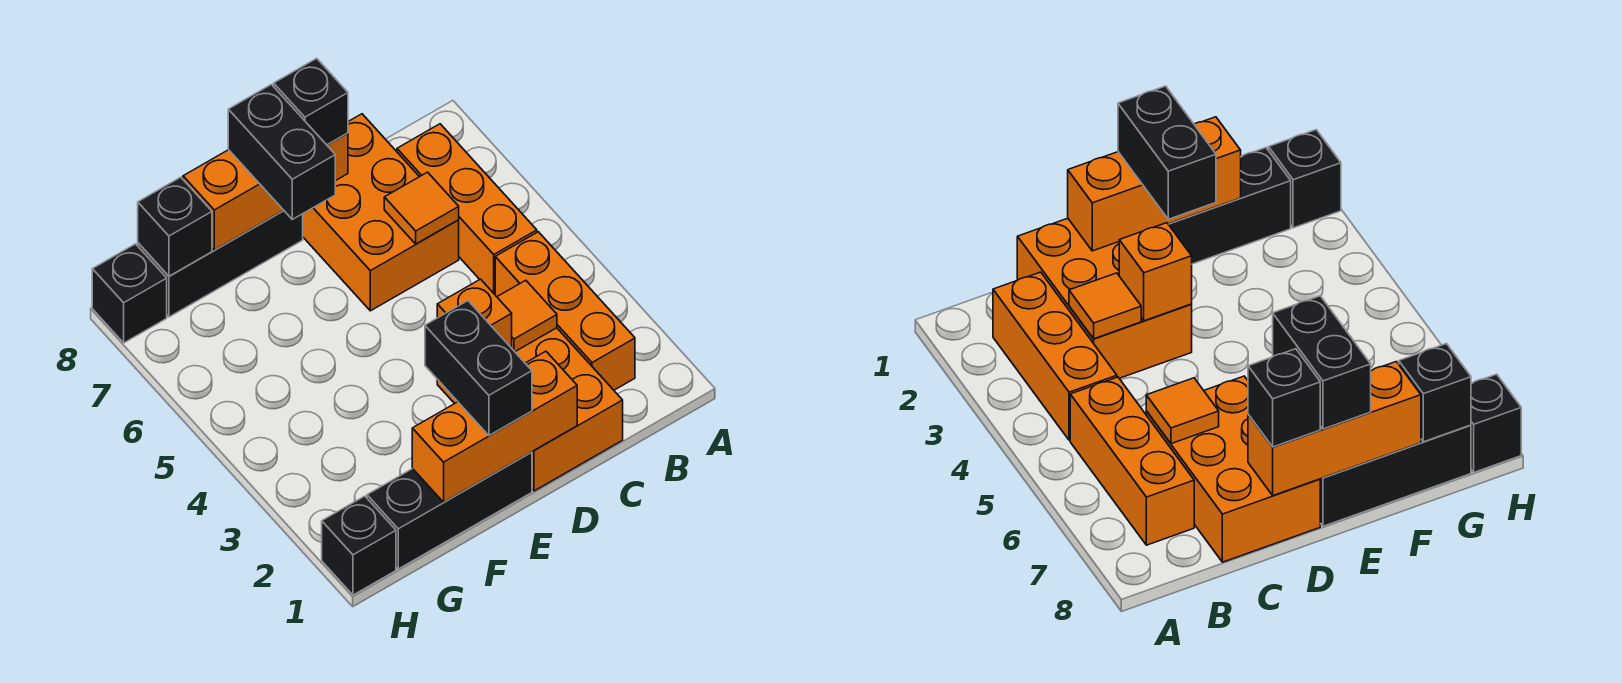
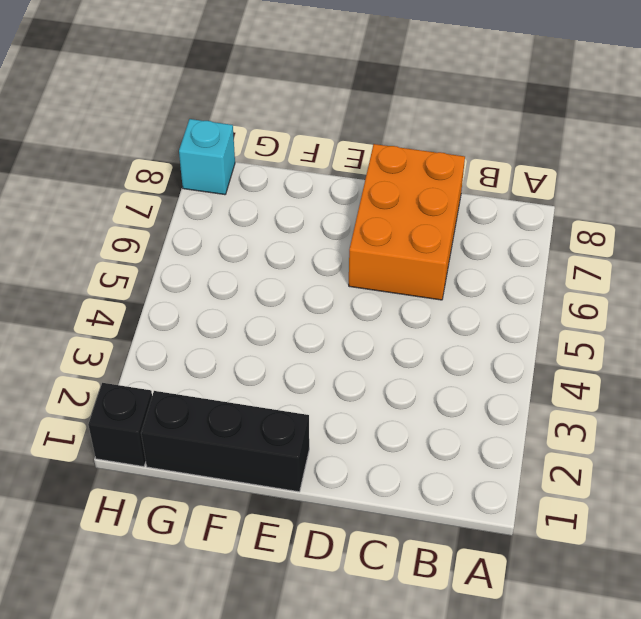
cyan brick H8 level 1 -> black brick H8 level 1
none -> orange brick B2:B4 level 1
none -> orange brick B5:B7 level 1
none -> orange brick C1:D3 level 1

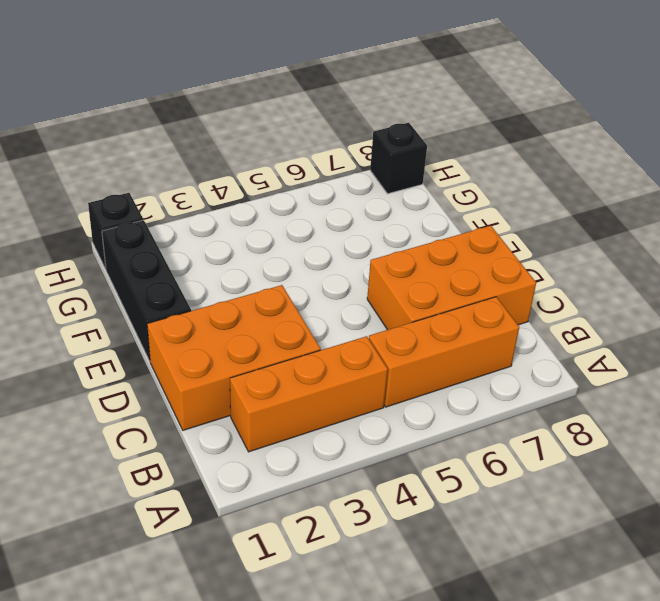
none -> black brick E8:G8 level 1
none -> orange tile C3 level 2
none -> orange tile C6 level 2

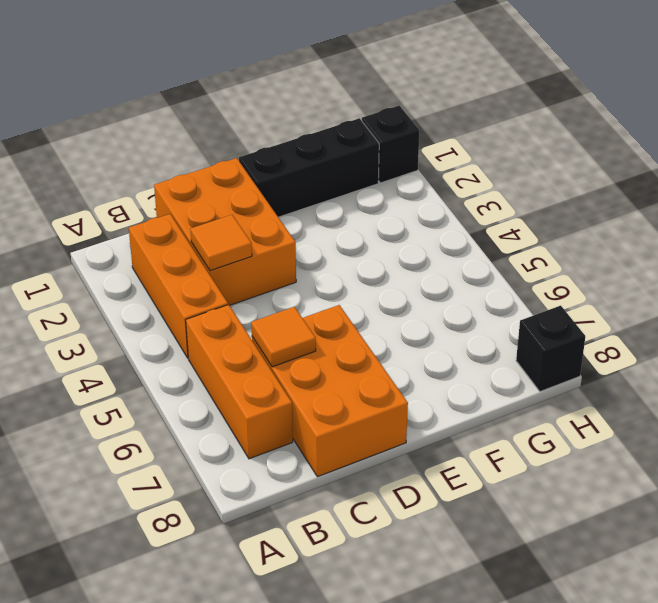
none -> black brick E8:G8 level 1
none -> orange brick D1:F1 level 2
none -> orange brick D3 level 2

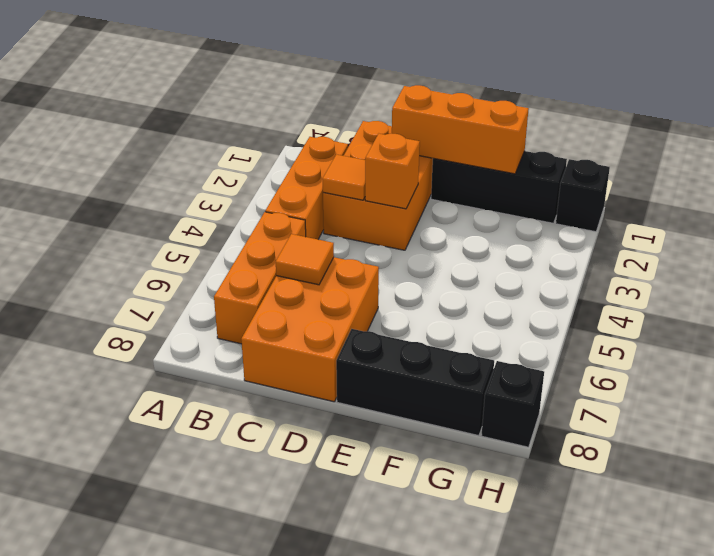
none -> orange brick D8:F8 level 2
none -> black brick G8 level 2
none -> black brick D8 level 3

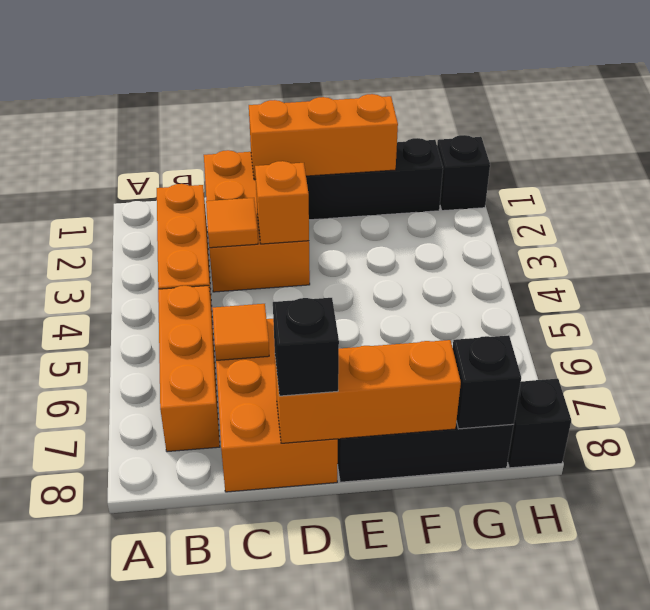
none -> black brick E1:E2 level 3
none -> black brick E7:E8 level 3

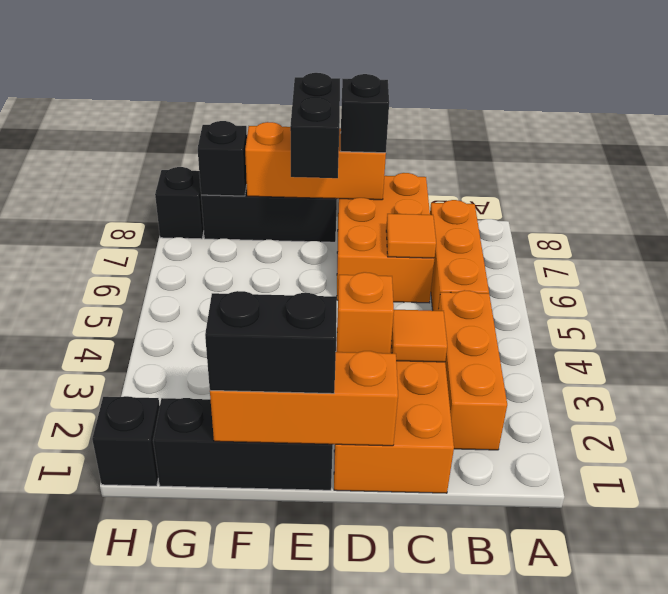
black brick E1:F1 level 3 -> black brick E1:E2 level 3

